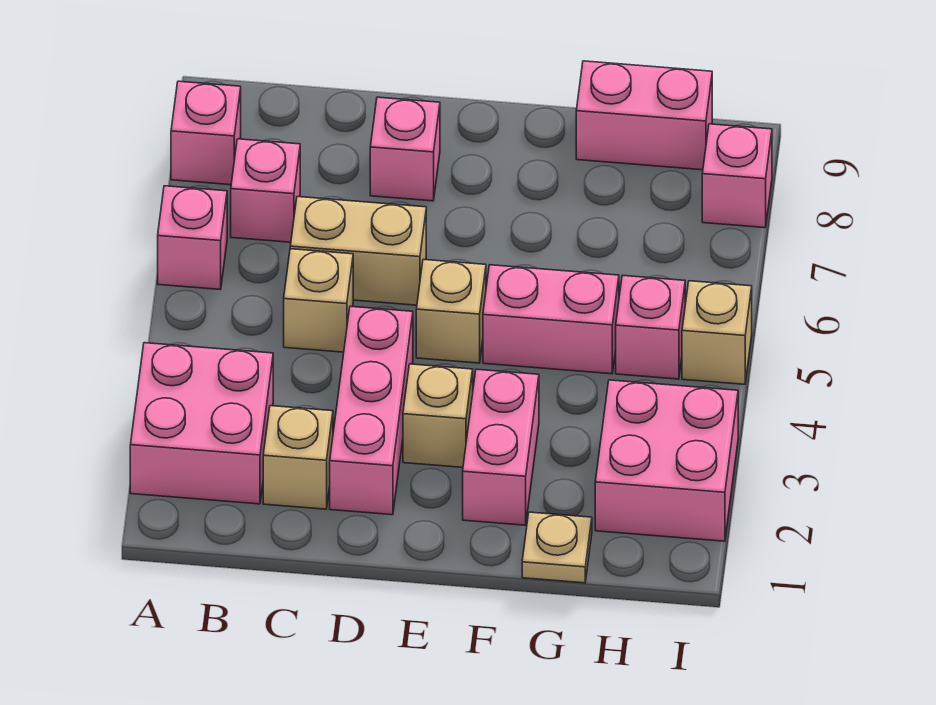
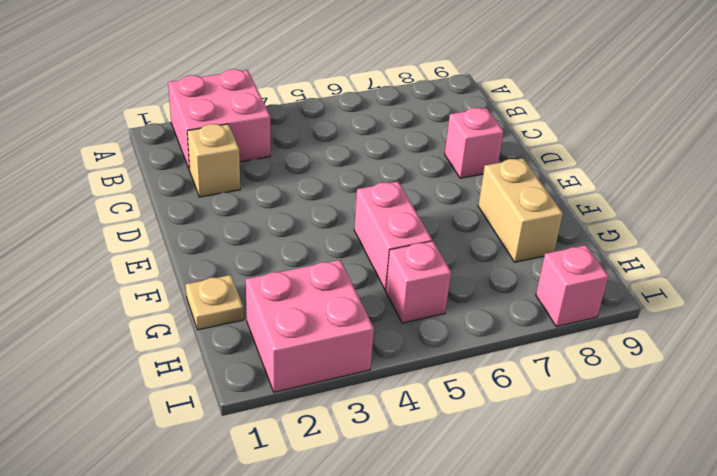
tan brick F8:G8 level 1 -> tan brick C6:D6 level 1
none -> pink brick A6 level 1
none -> pink brick A8 level 1
none -> pink brick B7 level 1

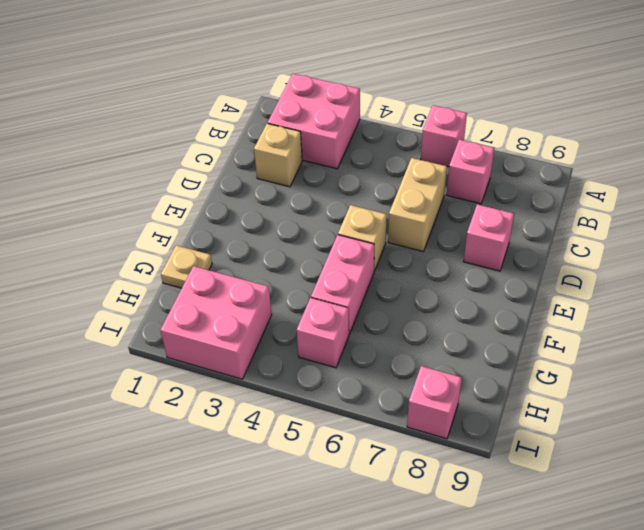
none -> pink brick A8 level 1
none -> tan brick C5 level 1
none -> pink brick D2:D4 level 1

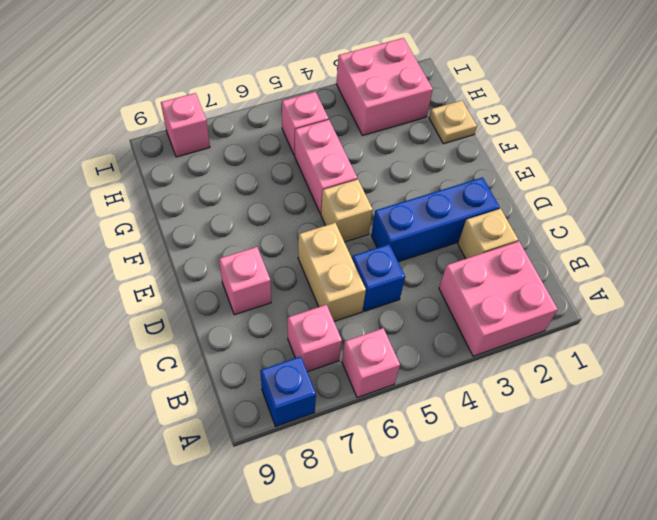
blue brick A8 level 1 -> pink brick A8 level 1
blue brick C5 level 1 -> tan brick C5 level 1
blue brick D2:D4 level 1 -> pink brick D2:D4 level 1
none -> tan brick E3 level 1
none -> pink brick F2:F3 level 1
none -> pink brick G9:H9 level 1

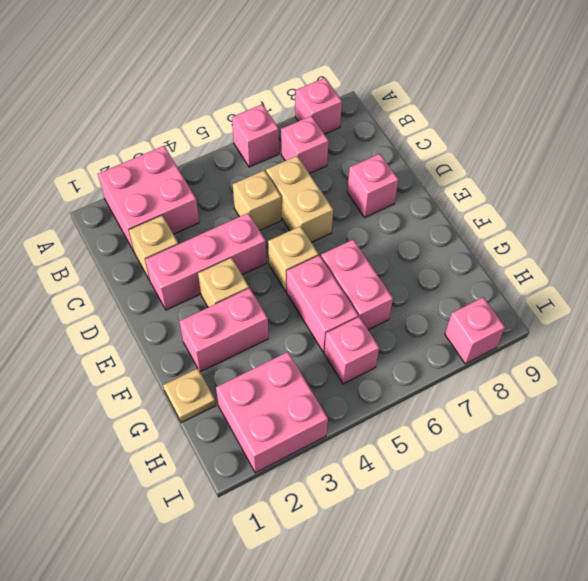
pink brick F6:G6 level 1 -> pink brick G9:H9 level 1
none -> tan brick I5 level 1

